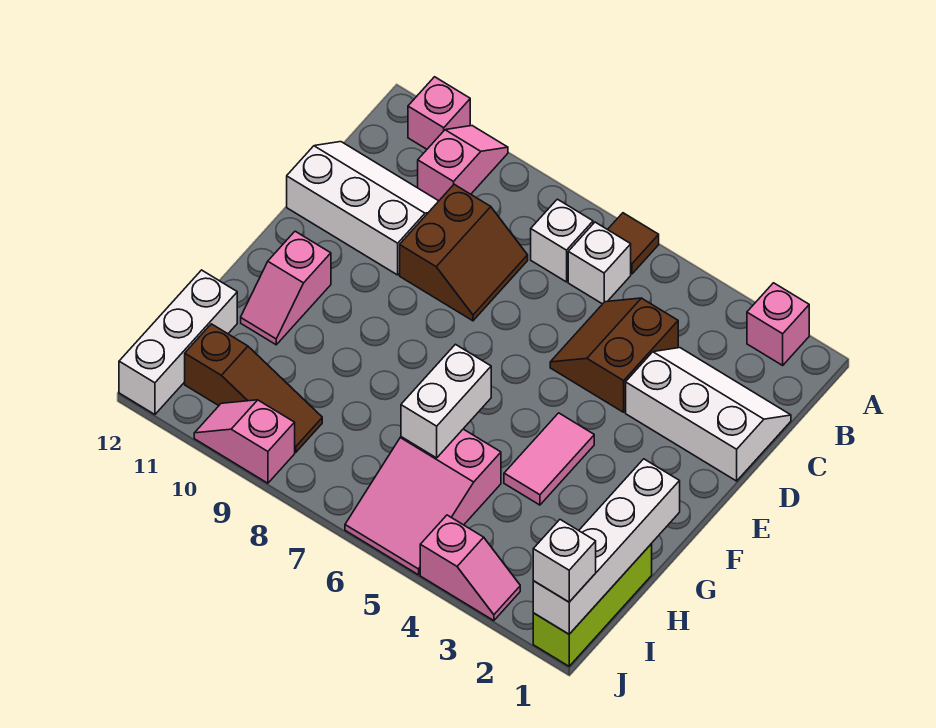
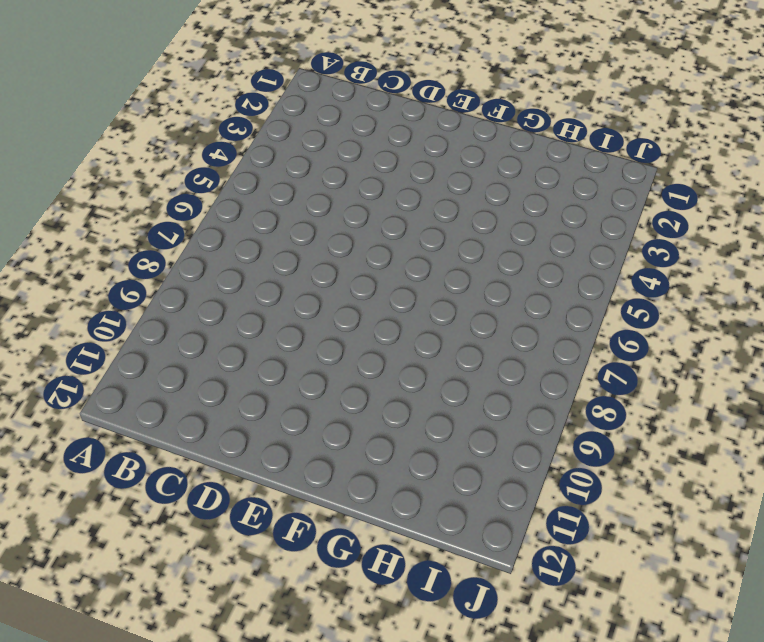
none -> pink brick A2 level 1
none -> brown tile A6 level 1
none -> pink slope A10:B10 level 1 top B

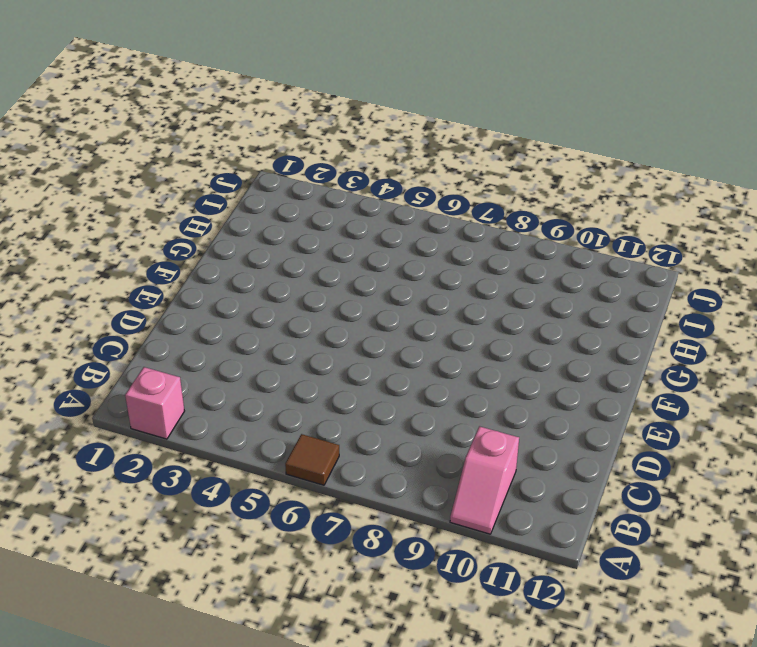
none -> pink brick A11 level 1
none -> white brick B6 level 1
none -> white brick B7 level 1

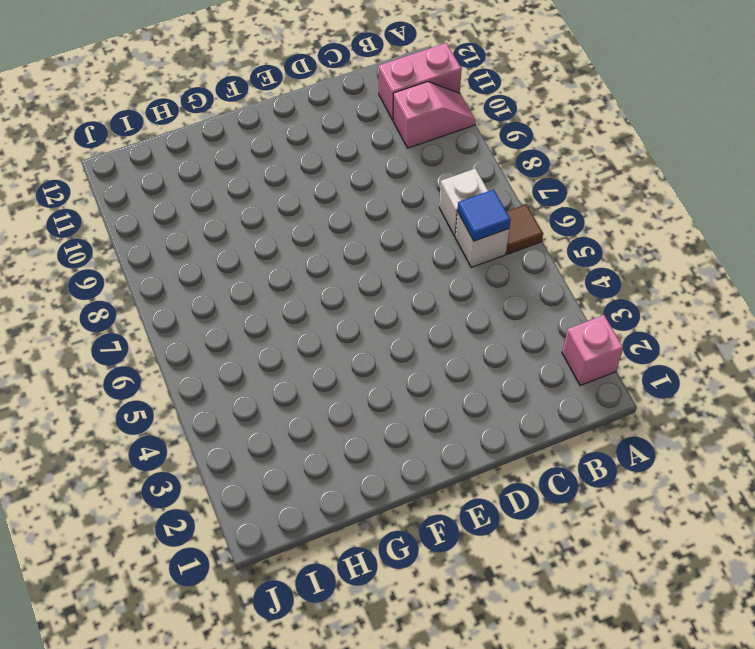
pink brick A11:B11 level 1 -> pink brick A11 level 1
blue tile B6 level 2 -> none
none -> white slope C1:D3 level 1 top D
none -> brown slope C4:D5 level 1 top 4
none -> brown slope C8:D9 level 1 top 9

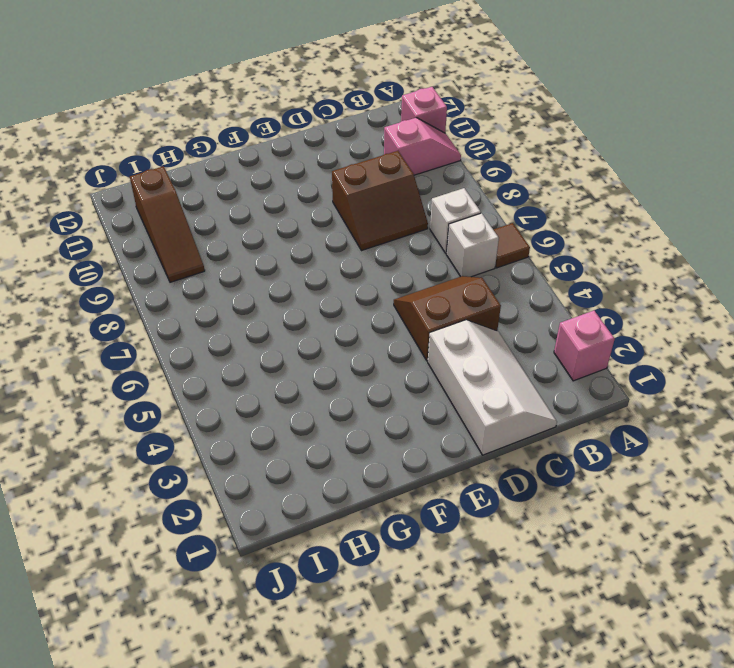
none -> white slope C10:D12 level 1 top D
none -> pink tile F4:G4 level 1
none -> pink slope F11:G11 level 1 top F

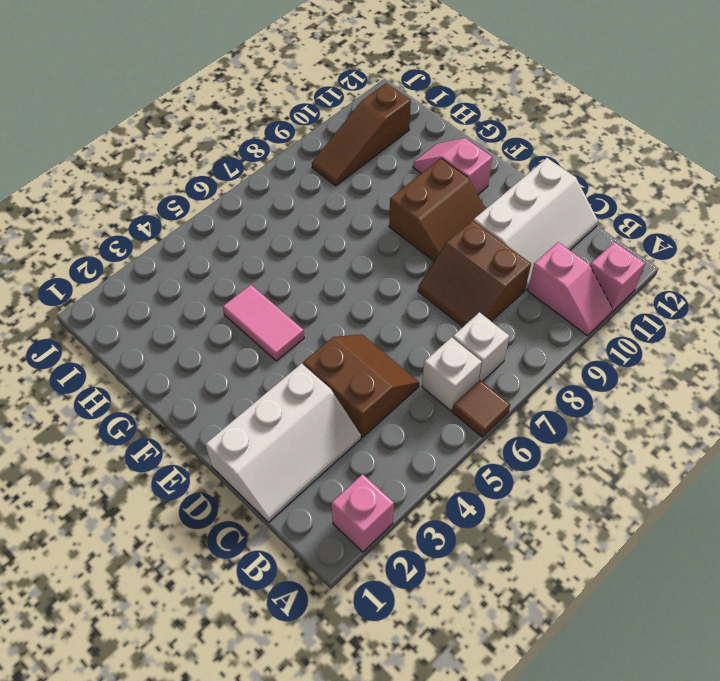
brown slope E9:F10 level 1 top F -> none
none -> lime brick H1:J1 level 1
none -> pink slope H5:J6 level 1 top H
none -> white brick H12:J12 level 1

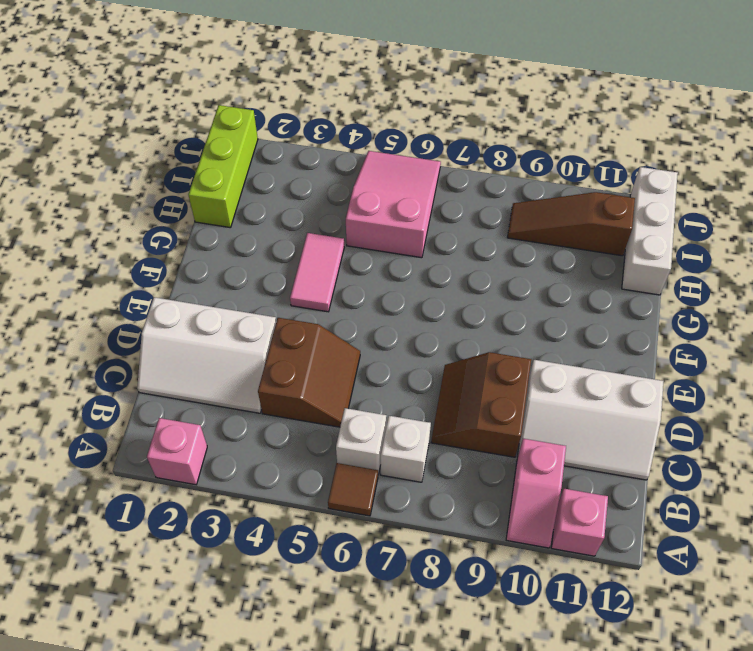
none -> pink slope F11:G11 level 1 top F
none -> pink slope J3:J4 level 1 top 4
none -> pink slope J9:J10 level 1 top 9

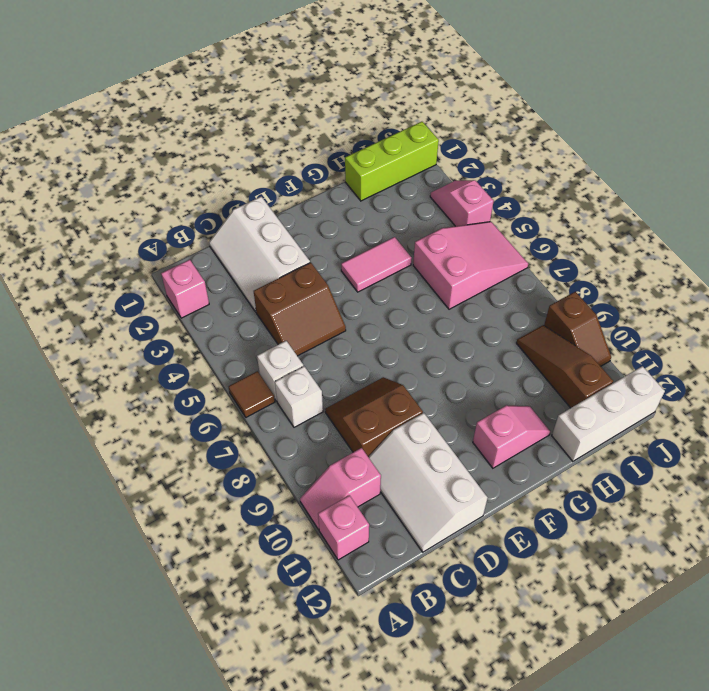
brown slope J9:J10 level 1 top 9 -> pink slope J9:J10 level 1 top 9
none -> white brick G1:J1 level 2
none -> white brick G6:H6 level 2
none -> white brick J1 level 3

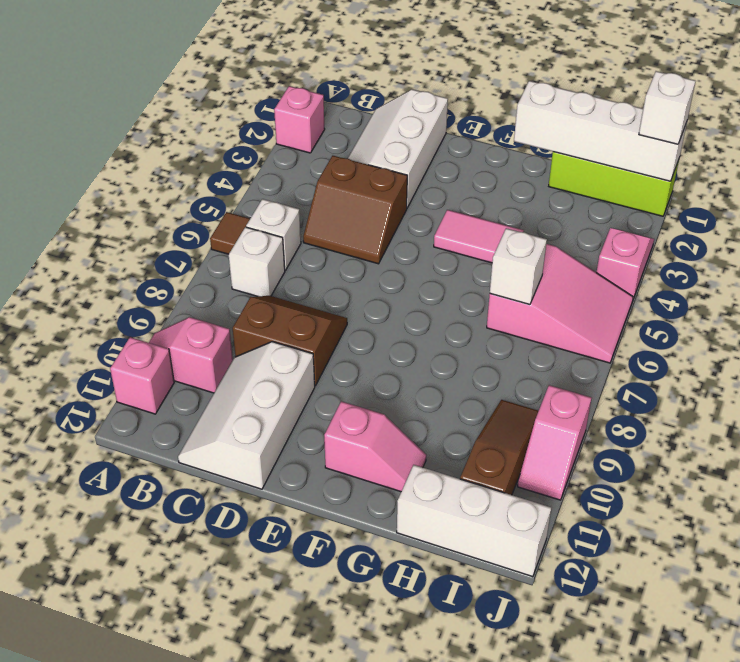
white brick H6 level 2 -> white brick G6:H6 level 2

